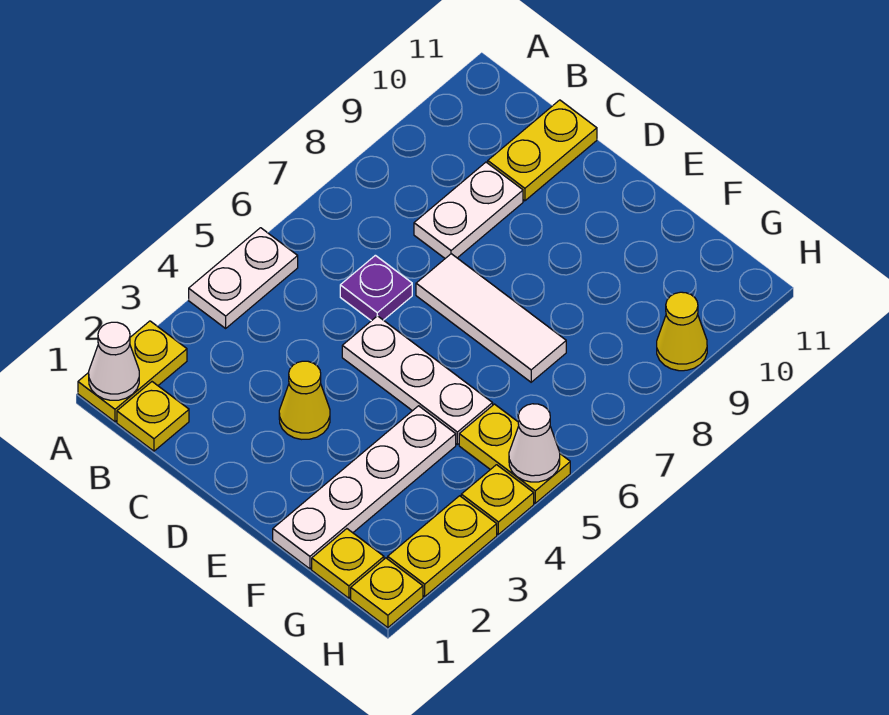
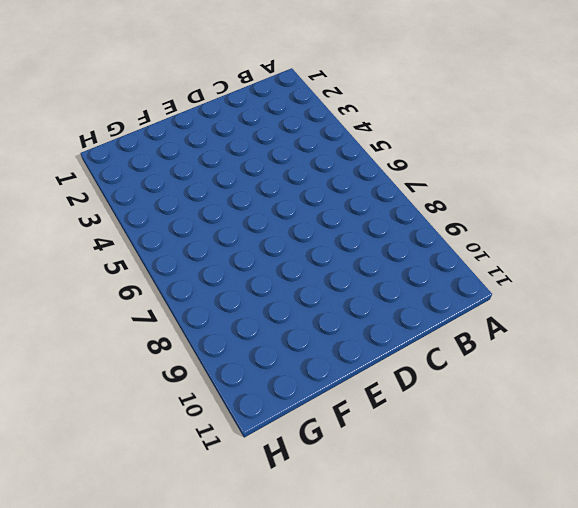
none -> yellow plate A1:A2 level 1
none -> white plate A4:A5 level 1
none -> yellow plate B1 level 1

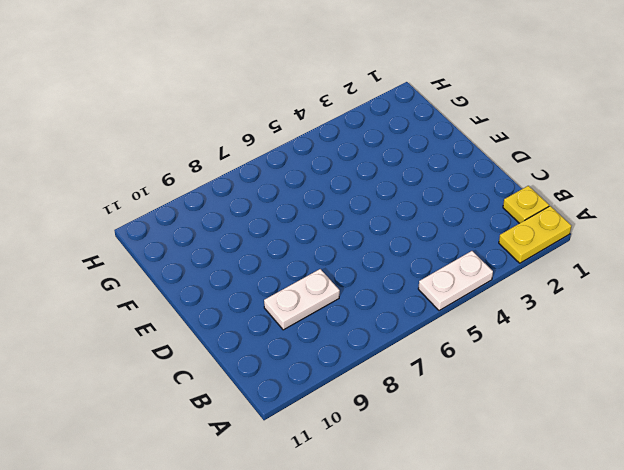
none -> purple plate C6 level 1
none -> yellow plate C10:C11 level 1
none -> yellow cone D3 level 1

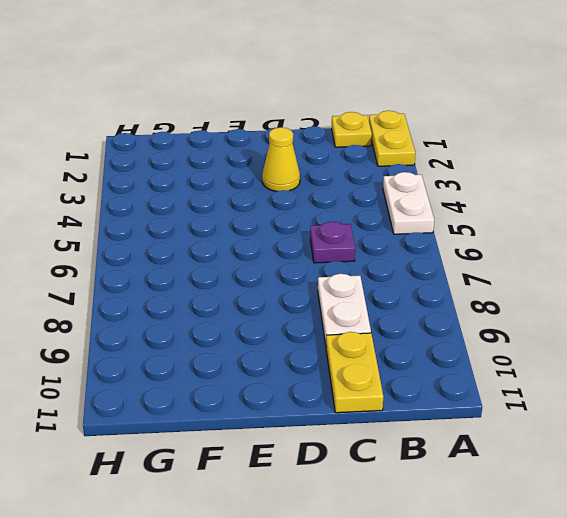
none -> white plate D5:F5 level 1
none -> white tile D7:F7 level 1
none -> white plate F1:F4 level 1

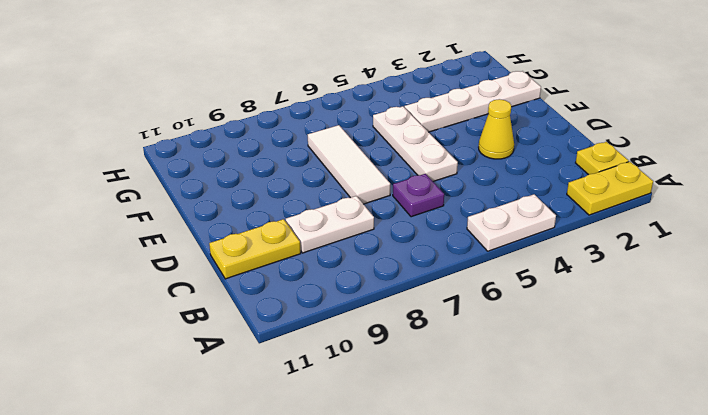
none -> yellow plate G1 level 1
none -> yellow plate G5:H5 level 1
none -> yellow plate H1 level 1

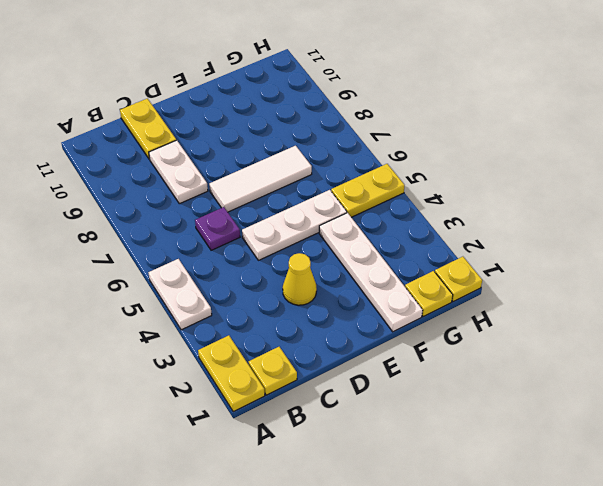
none -> yellow plate H2:H3 level 1
none -> yellow plate H4 level 1
none -> yellow cone H9 level 1

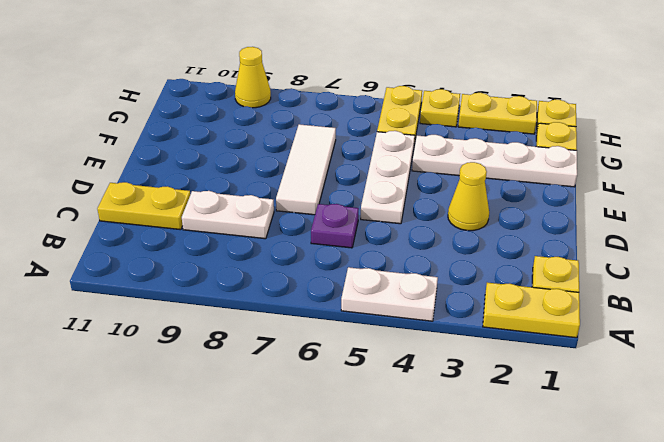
none -> white cone A1 level 2
none -> white cone H5 level 2

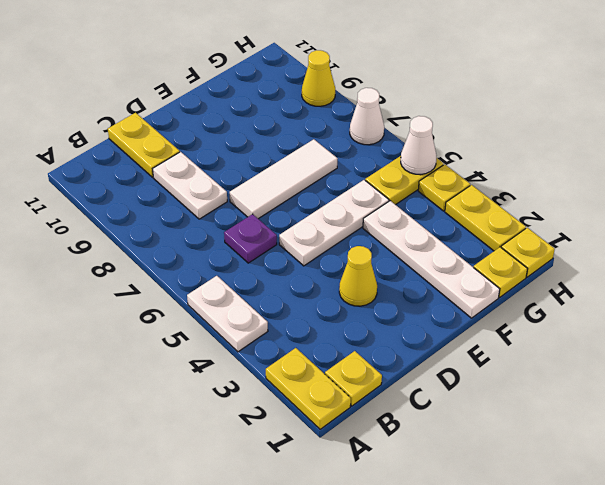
white cone H7 level 1 -> white cone A1 level 2

